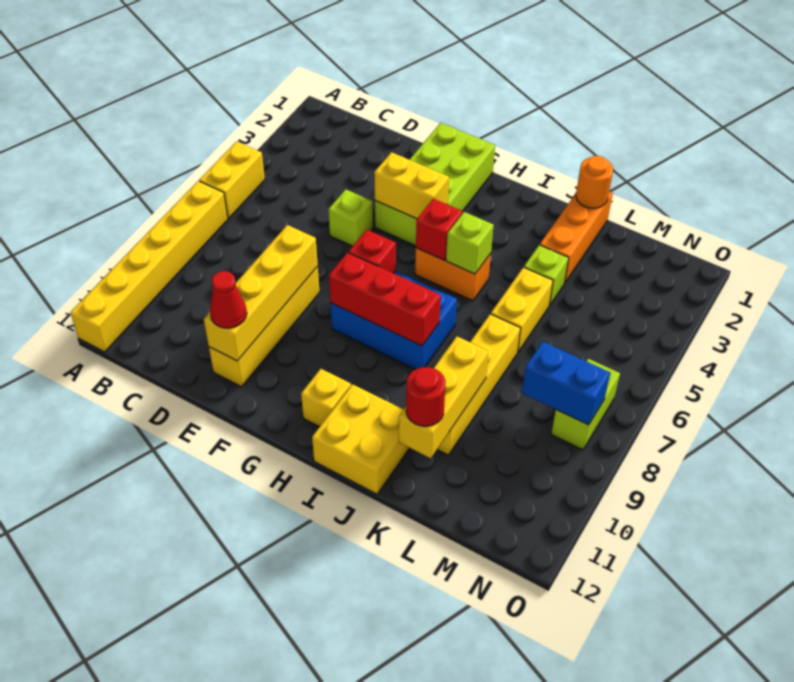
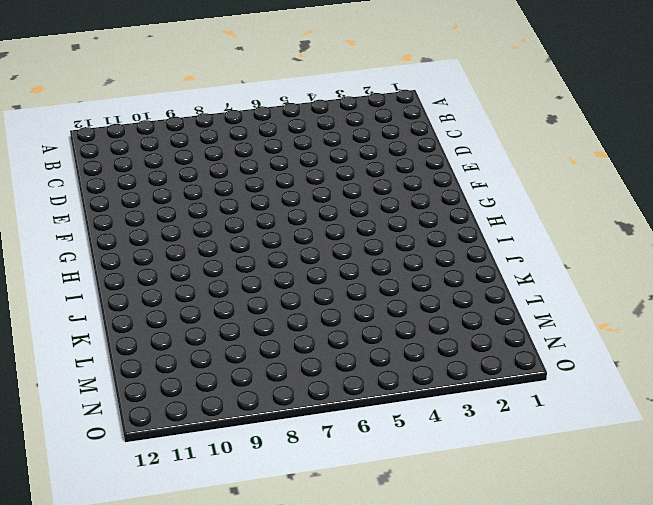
none -> yellow brick A5:A6 level 1
none -> yellow brick A7:A12 level 1
none -> lime brick E5 level 1

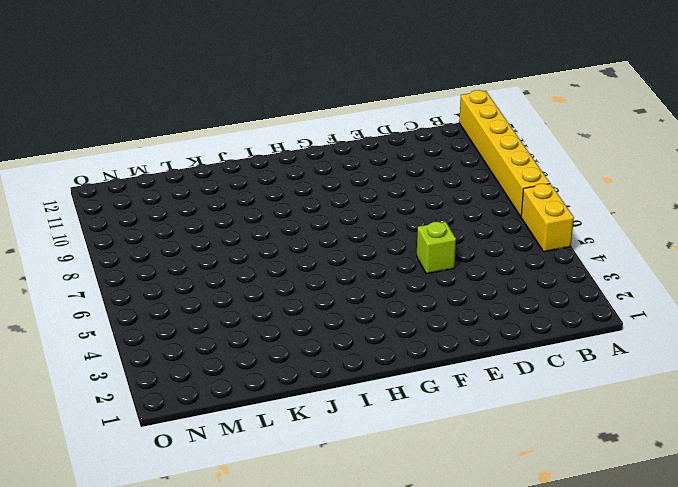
none -> yellow brick E8:E11 level 1
none -> lime brick F1:G4 level 1
none -> blue brick G7:I8 level 1

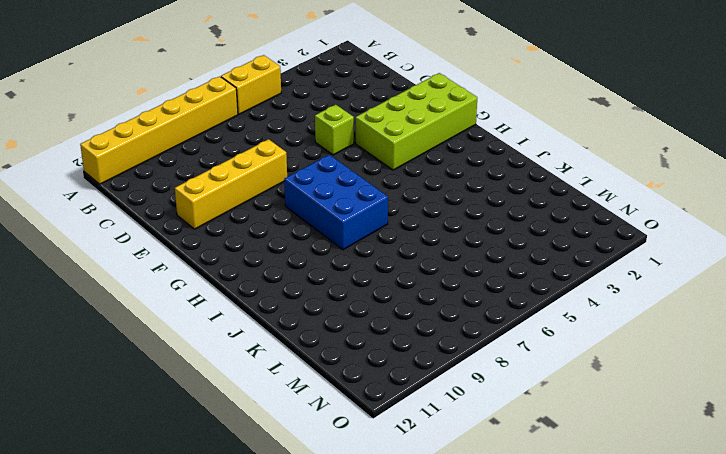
none -> orange brick H5:I5 level 1
none -> yellow brick H11 level 1
none -> yellow brick I11:J12 level 1

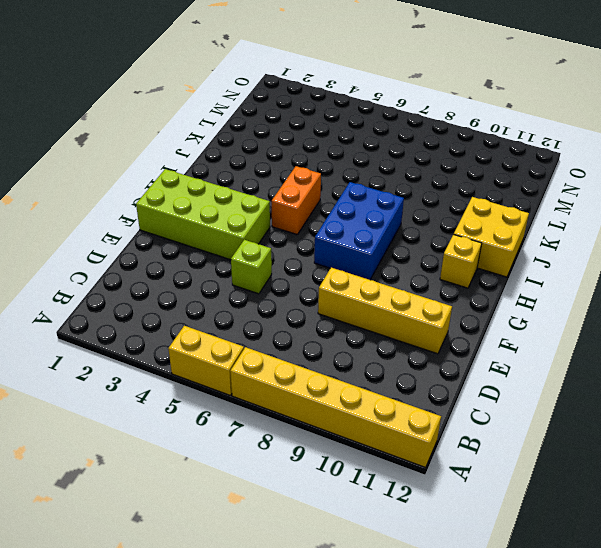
none -> orange brick K1:K3 level 1
none -> lime brick K4 level 1
none -> yellow brick K5:K6 level 1

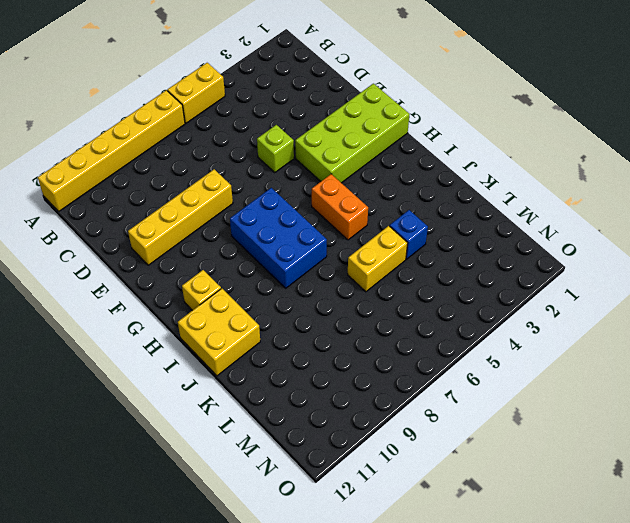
blue brick K4 level 1 -> lime brick K4 level 1
none -> orange brick K1:K3 level 1
none -> yellow brick K7:K10 level 1
none -> lime brick N7:N8 level 1

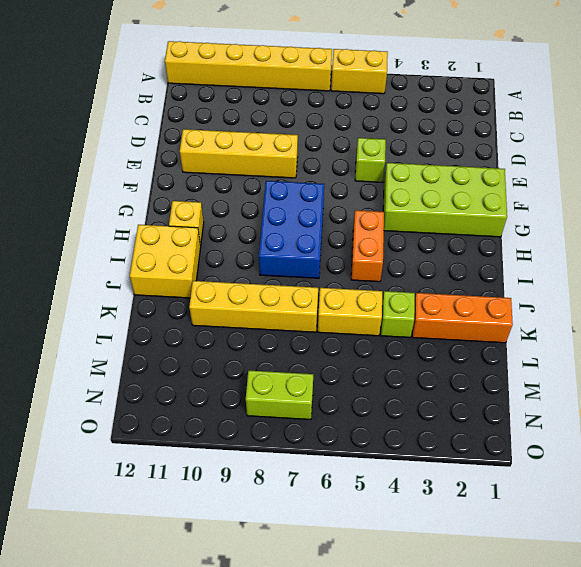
none -> yellow brick E8:E11 level 2
none -> yellow brick F4:G4 level 2
none -> red brick G7 level 2

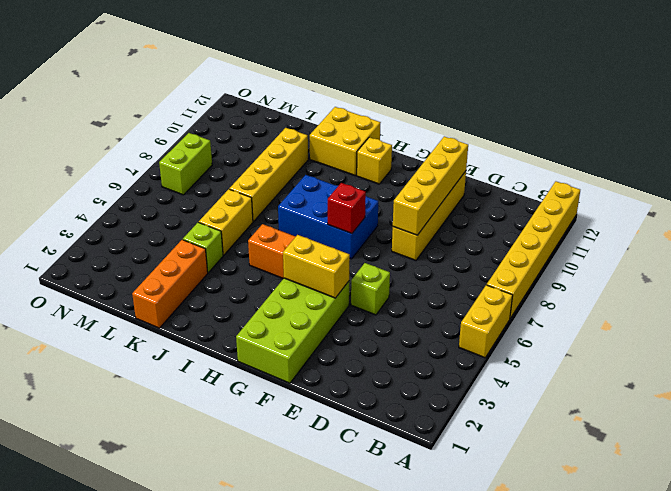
none -> red brick G8:I8 level 2
none -> red brick H5 level 2
none -> lime brick I5 level 2

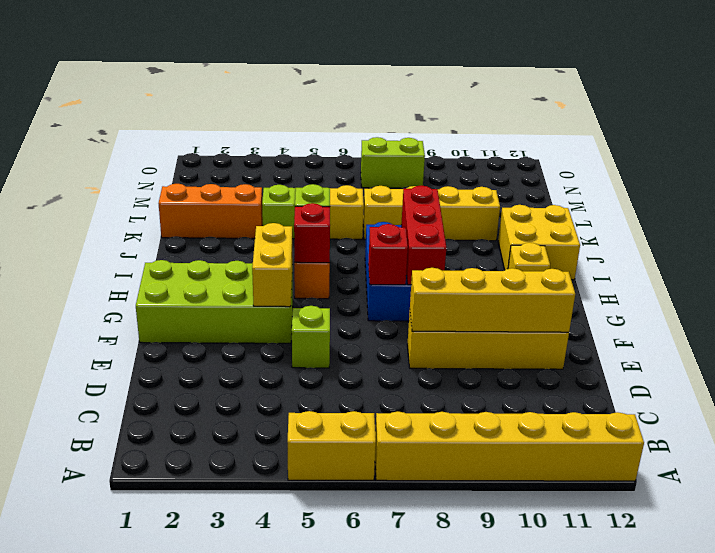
none -> orange round brick K1 level 2
none -> yellow brick K9:K11 level 2
none -> blue brick M8:N8 level 2

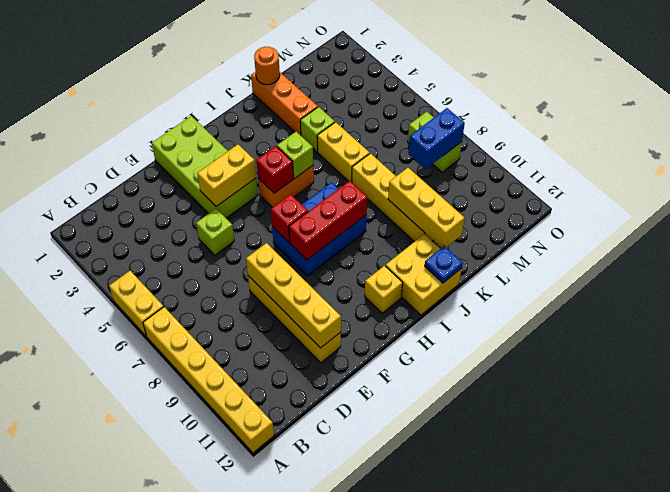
blue plate J12 level 2 -> none
none -> red cone E11 level 3
none -> red round brick K11 level 3

